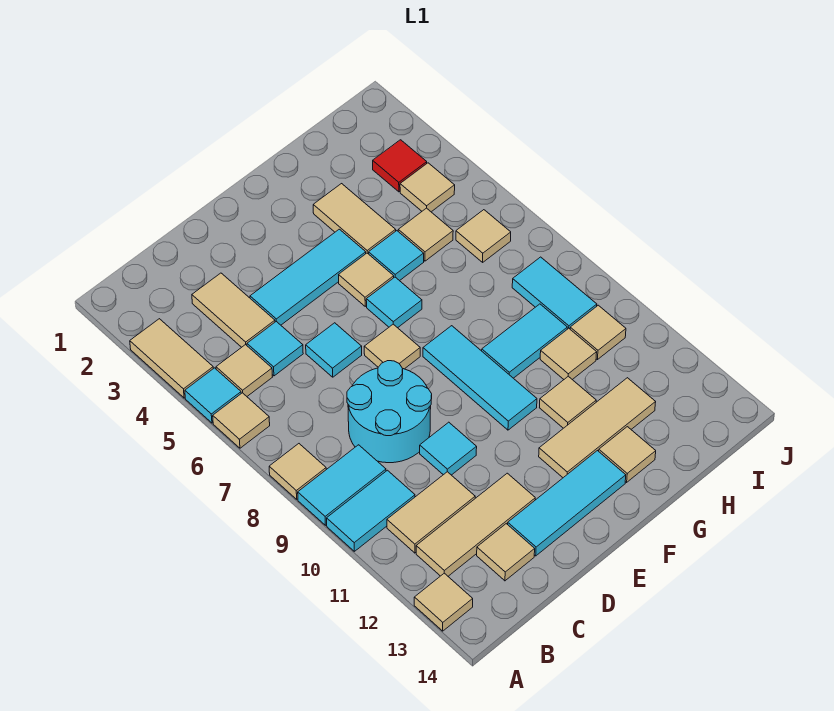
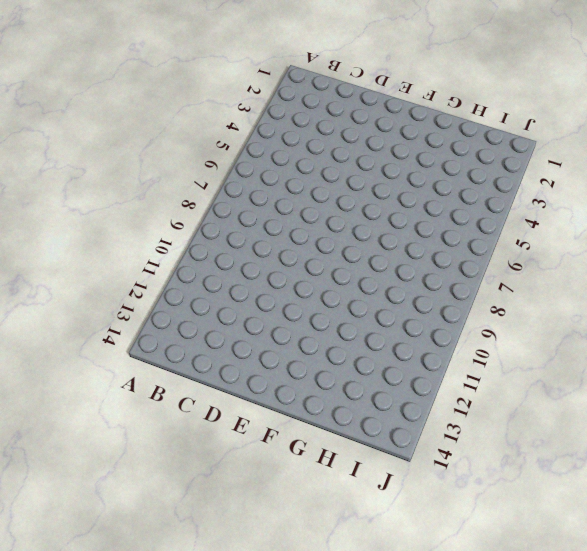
none -> tan tile A3:A4 level 1
none -> cyan tile A5 level 1
none -> tan tile A6 level 1
none -> tan tile A8 level 1

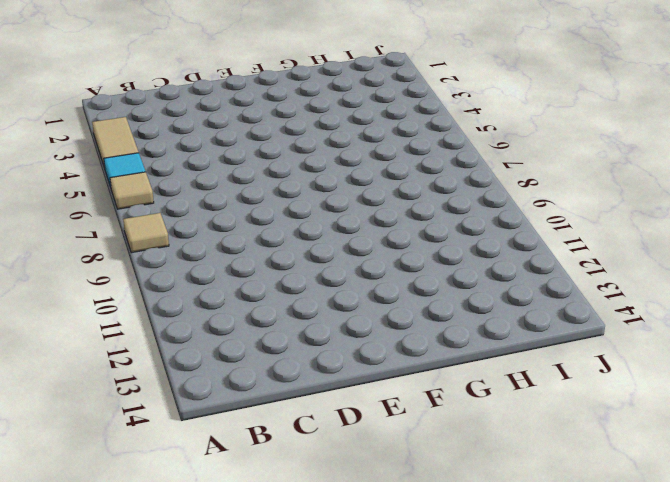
none -> cyan tile A9:B9 level 1
none -> cyan tile A10:B10 level 1
none -> tan tile A13 level 1
none -> tan tile B5 level 1

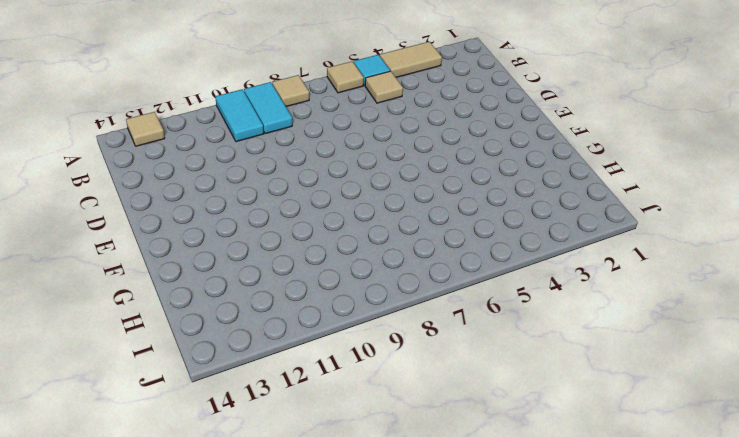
none -> tan tile B11:C11 level 1
none -> tan tile B12:D12 level 1
none -> tan tile C3:C4 level 1
none -> cyan tile C5 level 1

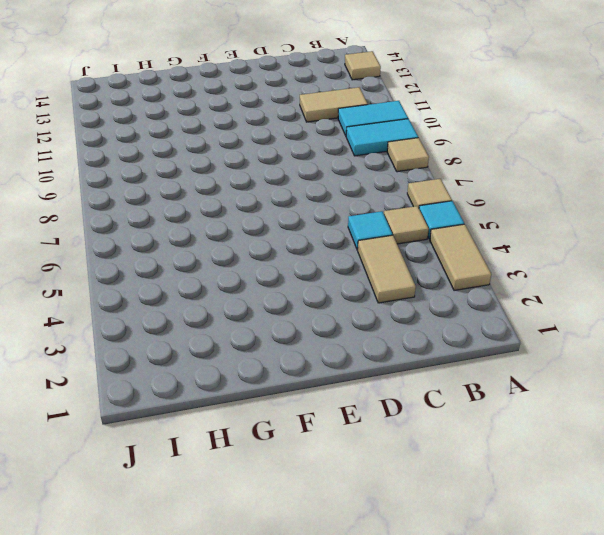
none -> tan tile B12:D12 level 1
none -> cyan round brick C8:D9 level 1
none -> tan tile C13 level 1
none -> cyan tile D4:F4 level 1

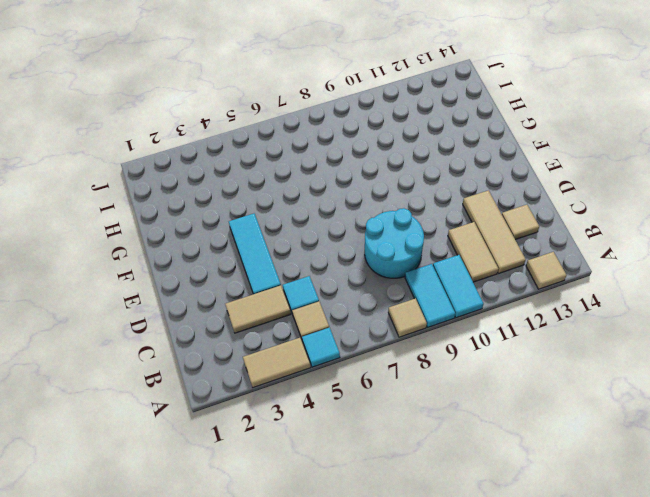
none -> tan tile A6 level 1
none -> cyan tile D6 level 1
none -> cyan tile D10 level 1
none -> cyan tile D13:F13 level 1

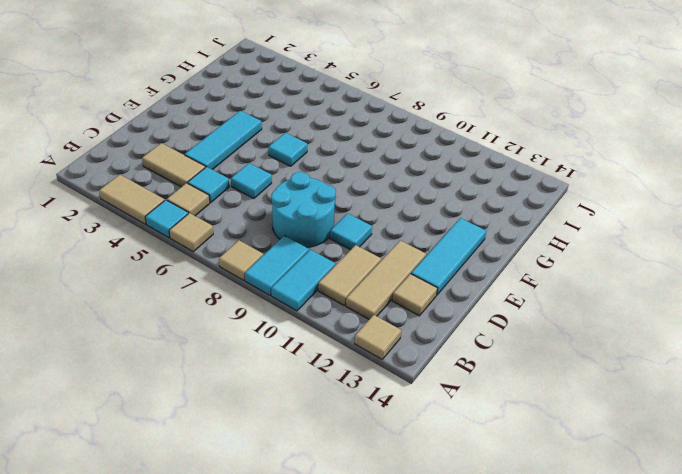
none -> tan tile E7 level 1
none -> tan tile F5 level 1
none -> cyan tile F8:F10 level 1
none -> tan tile F12:H12 level 1

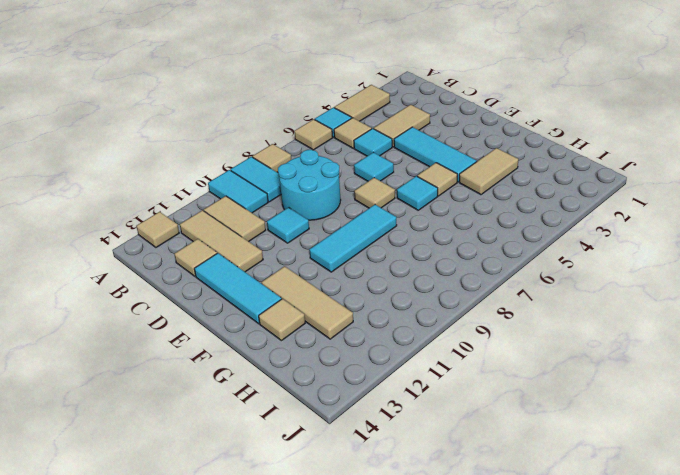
none -> cyan tile G5 level 1
none -> cyan tile G9:H9 level 1
none -> tan tile G11 level 1
none -> tan tile H5 level 1

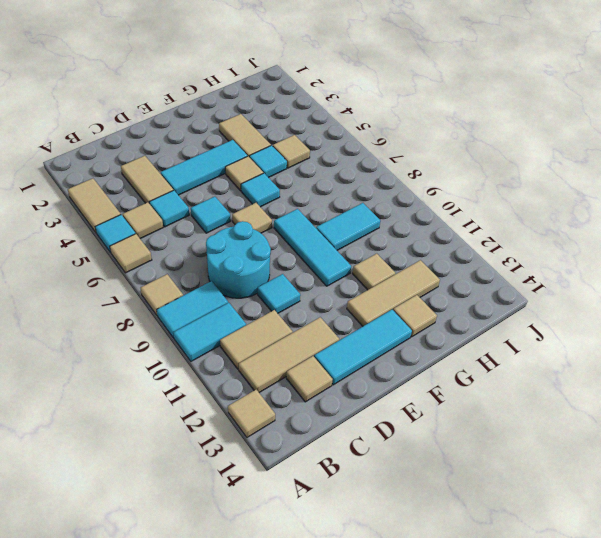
none -> tan tile H10 level 1
none -> red tile I3 level 1
none -> tan tile I4 level 1
none -> tan tile I6 level 1

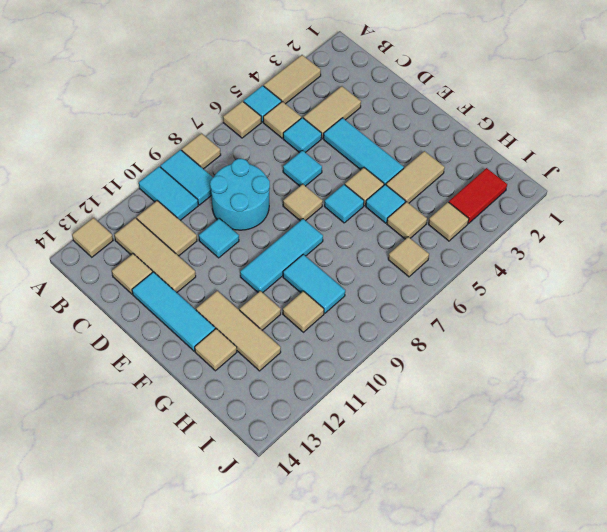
red tile I2:I3 level 1 -> red tile I3 level 1
none -> cyan tile I8:I9 level 1
none -> tan tile I10 level 1

